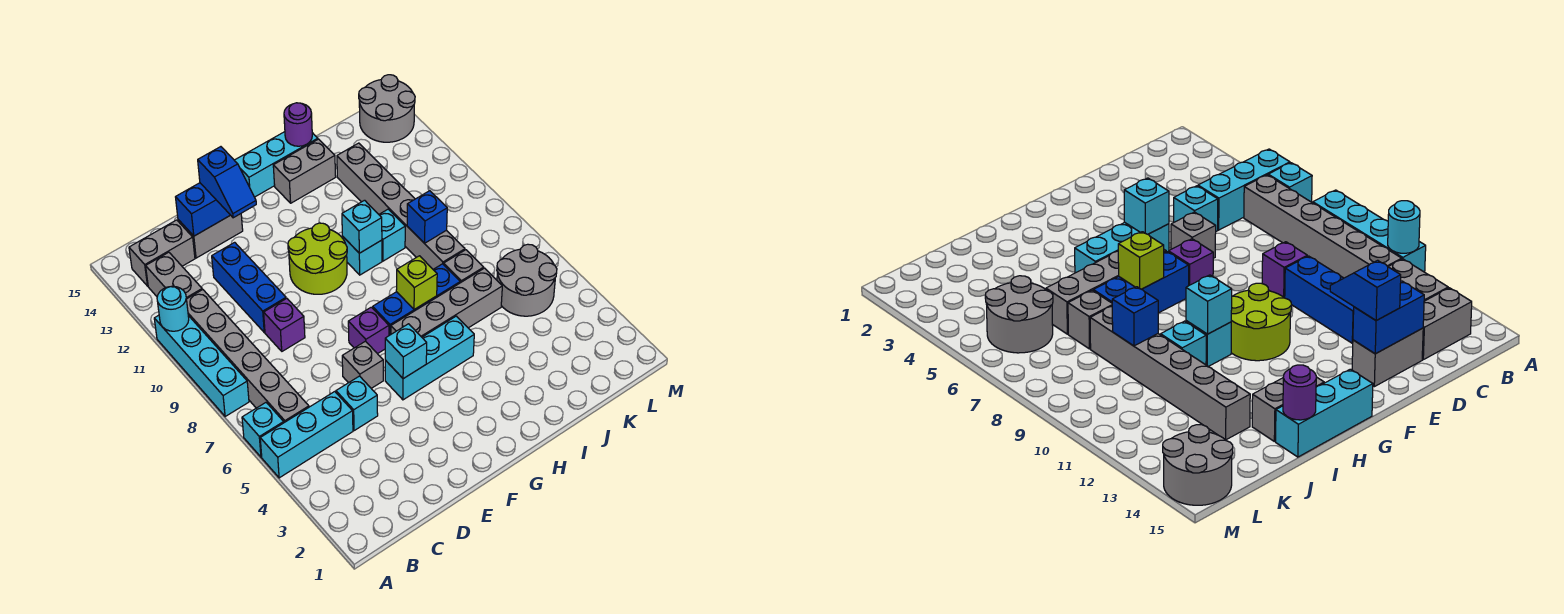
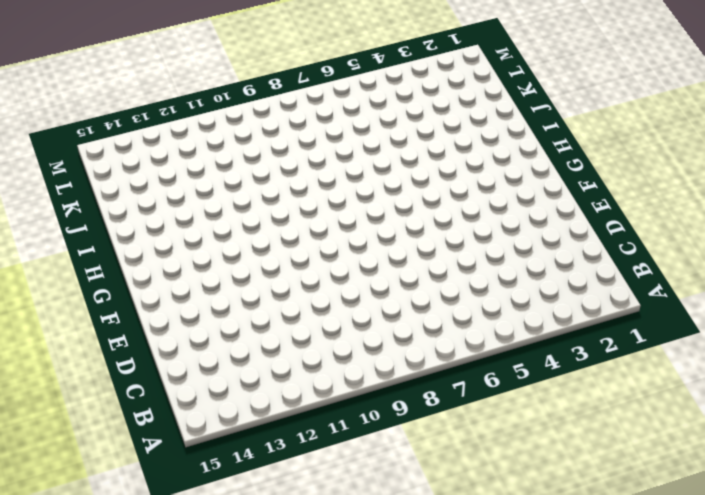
none -> cyan brick A5:C5 level 1
none -> cyan brick A6 level 1
none -> cyan brick A8:A11 level 1
none -> grey brick B6:B11 level 1

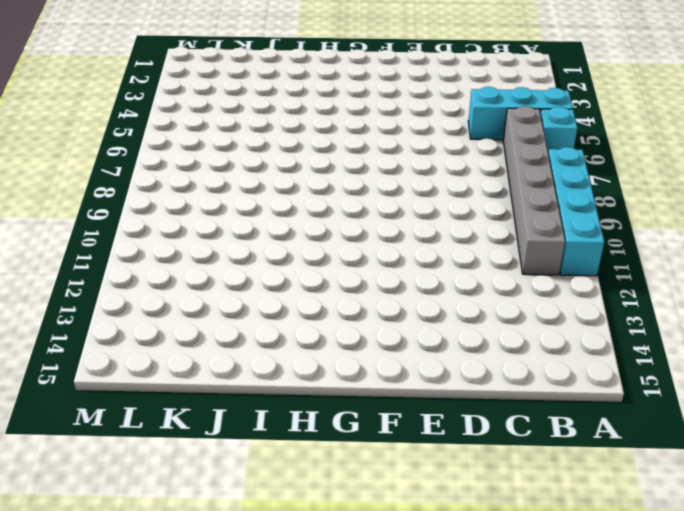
none -> grey brick B12:B13 level 1
none -> grey brick B14:C14 level 1
none -> cyan brick D5 level 1
none -> purple brick D9 level 1

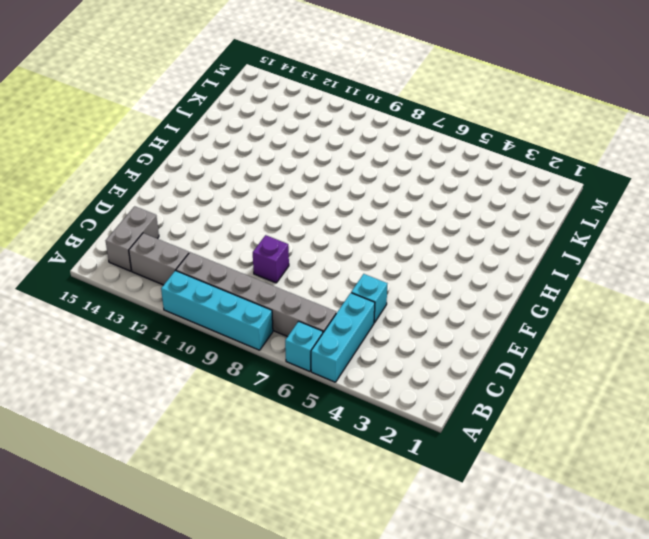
none -> blue brick D10:D12 level 1
none -> grey brick D14:E14 level 1
none -> grey brick E6 level 1
none -> cyan brick F5:H5 level 1

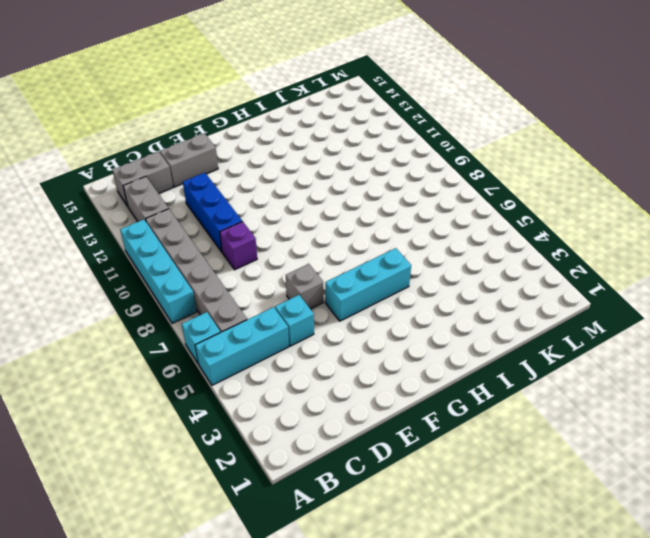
none -> purple brick F7 level 1
none -> lime round brick F10:G11 level 1
none -> grey brick G6:J6 level 1
none -> blue brick G7:I7 level 1

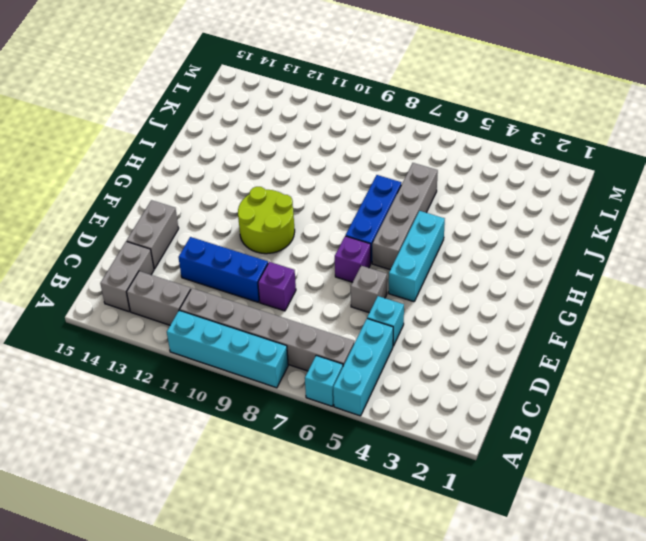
none -> cyan brick G15:I15 level 1
none -> cyan brick H10 level 1
none -> grey brick H14:I14 level 1
none -> cyan brick I10 level 1

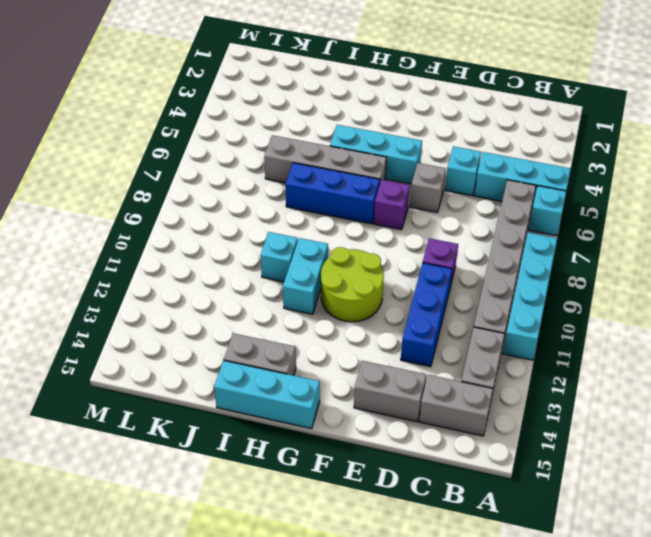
cyan brick H10:H11 level 1 -> cyan brick H10 level 1
none -> grey brick J7 level 1
none -> grey brick J8:J13 level 1
none -> grey round brick K5:L6 level 1
none -> grey round brick L14:M15 level 1

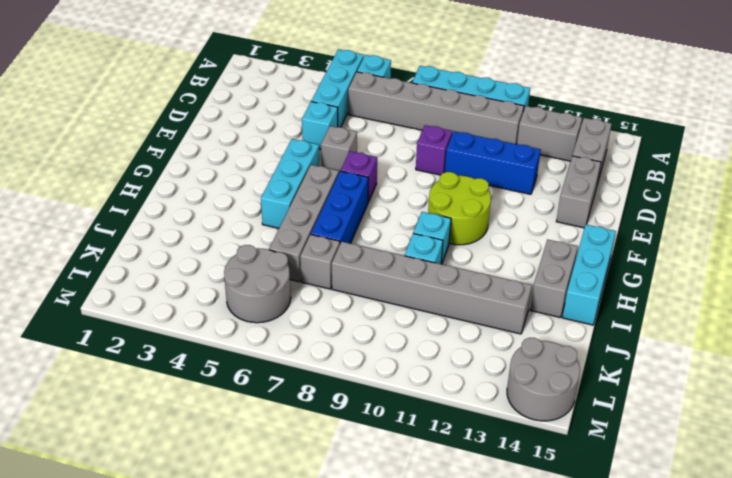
none -> cyan round brick A11 level 2
none -> blue brick D14:E14 level 2
none -> cyan brick F5 level 2
none -> lime brick H7 level 2

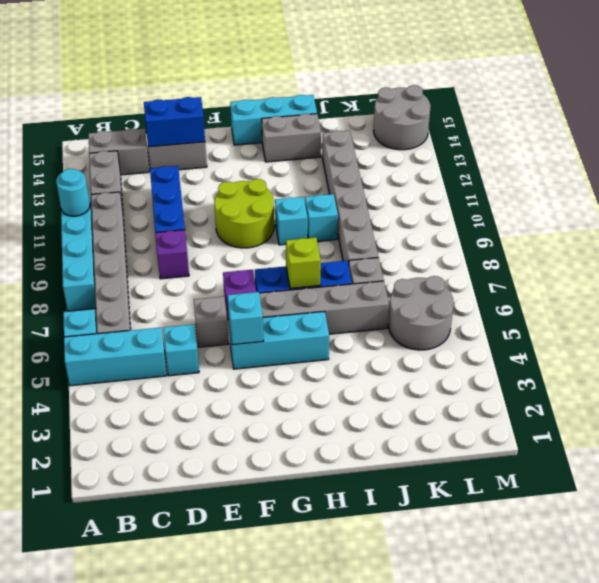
none -> cyan brick H10 level 2
none -> purple round brick I15 level 2
none -> blue brick J9 level 2
none -> blue slope E13:E14 level 3 top 14

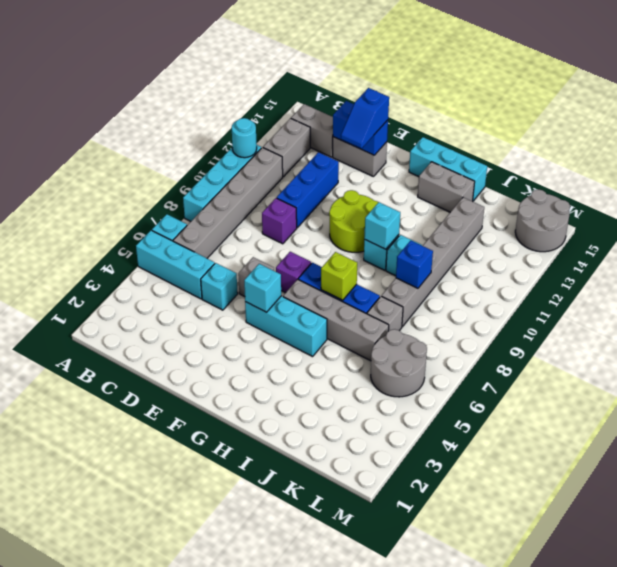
none -> purple round brick I15 level 2

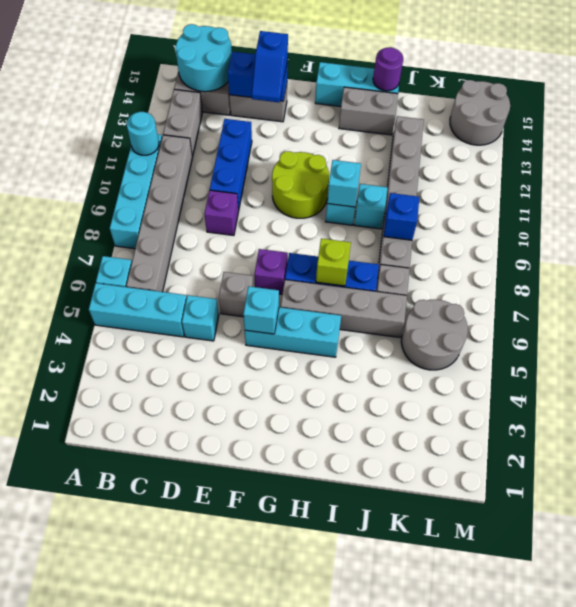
cyan round brick B14:C15 level 2 -> none

